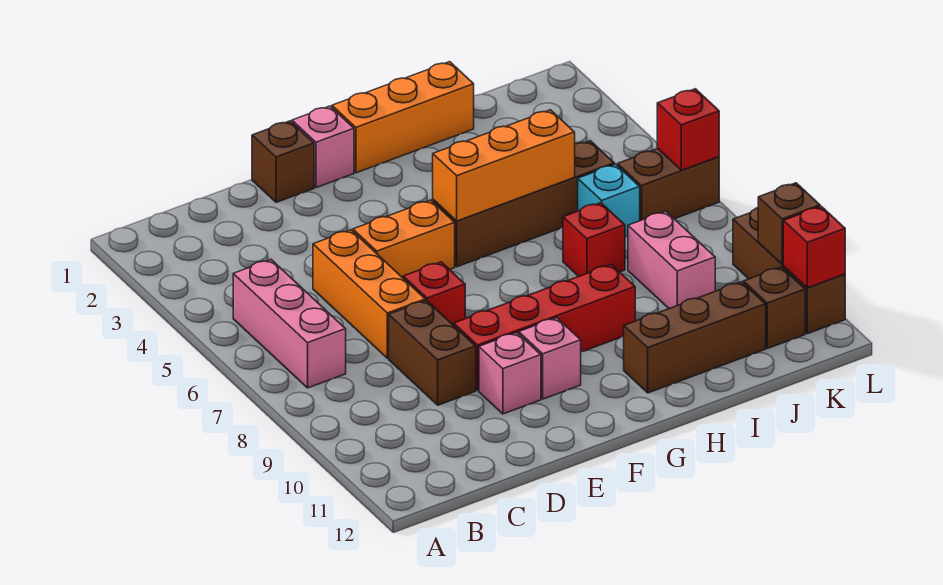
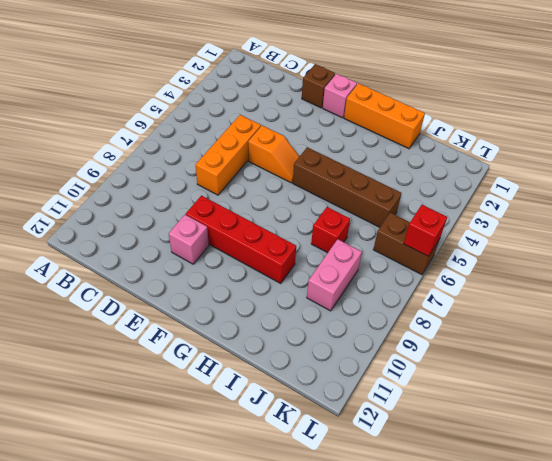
orange slope E5:F5 level 1 top E -> orange brick E5:F5 level 1
none -> pink brick B5:B7 level 1
none -> brown brick D8:D9 level 1
none -> red brick E7 level 1

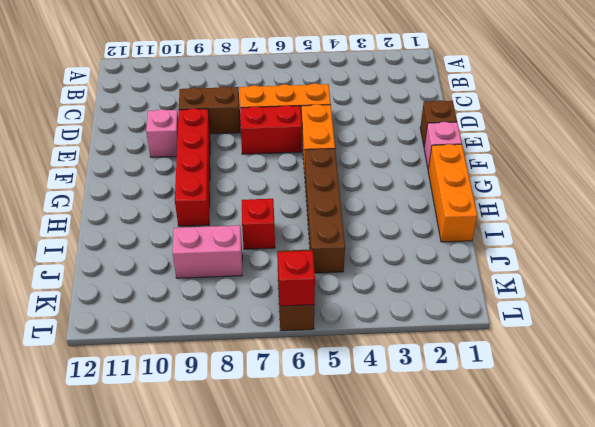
red brick E6:E7 level 1 -> red brick E7 level 1
none -> pink brick B5:B7 level 1
none -> pink brick F10 level 1
none -> brown brick H11:J11 level 1

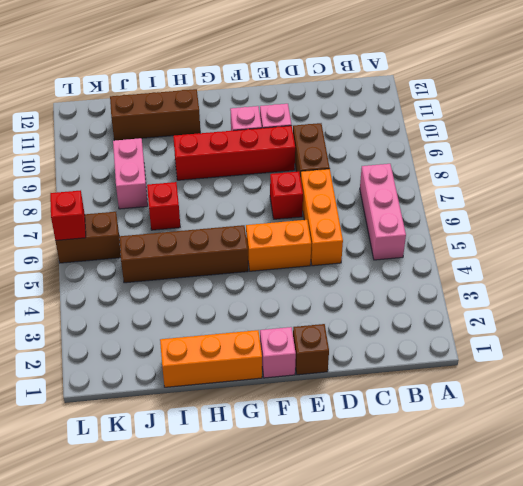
none -> cyan brick J6 level 1
none -> brown brick K11 level 1
none -> brown brick L9:L11 level 1

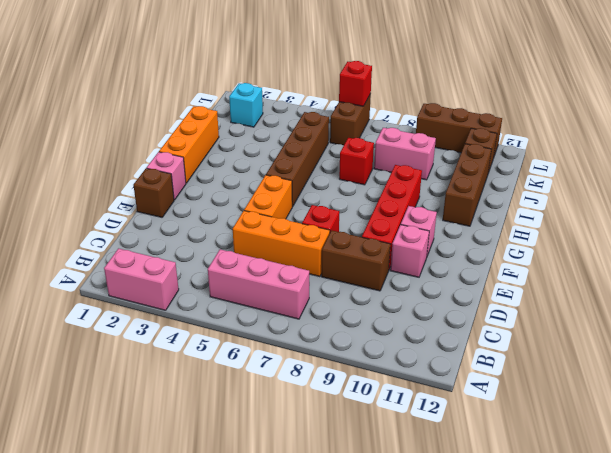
pink brick A2:A3 level 1 -> none
cyan brick K2 level 1 -> cyan brick J6 level 1
none -> orange brick G5:I5 level 2
none -> brown brick L10 level 2
none -> red brick L11 level 2

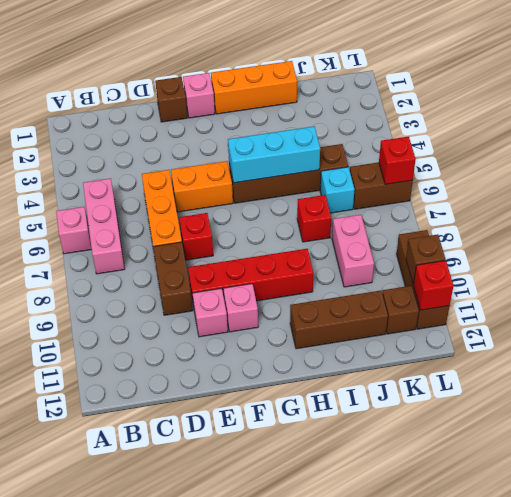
pink brick A6 level 1 -> none
cyan brick G5:I5 level 2 -> orange brick G5:I5 level 2

